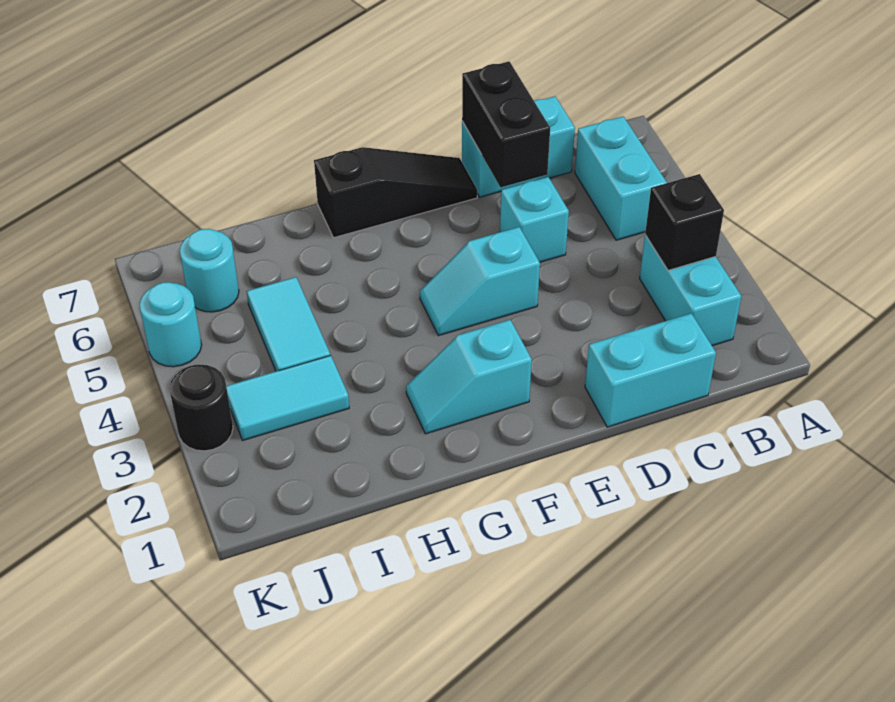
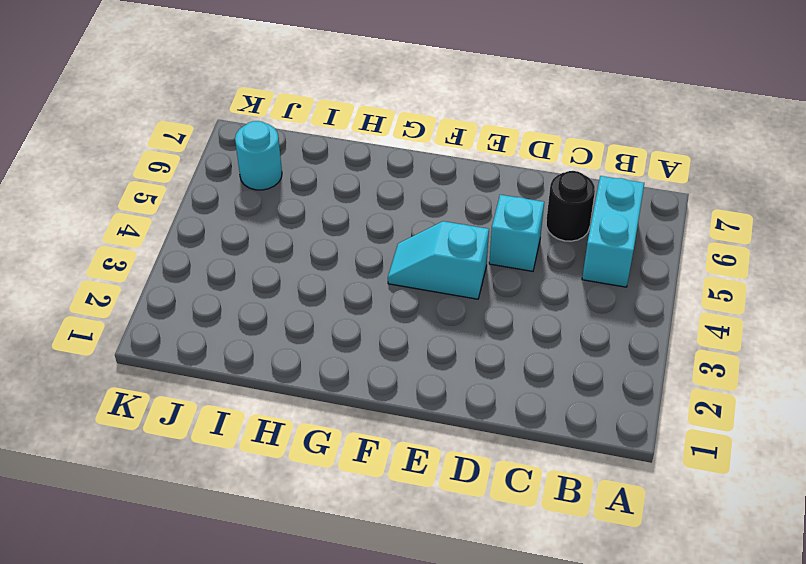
black round brick C6 level 1 -> black round brick K3 level 1
none -> cyan brick B2:B3 level 1
none -> cyan brick C1:D1 level 1
none -> cyan brick C7:D7 level 1

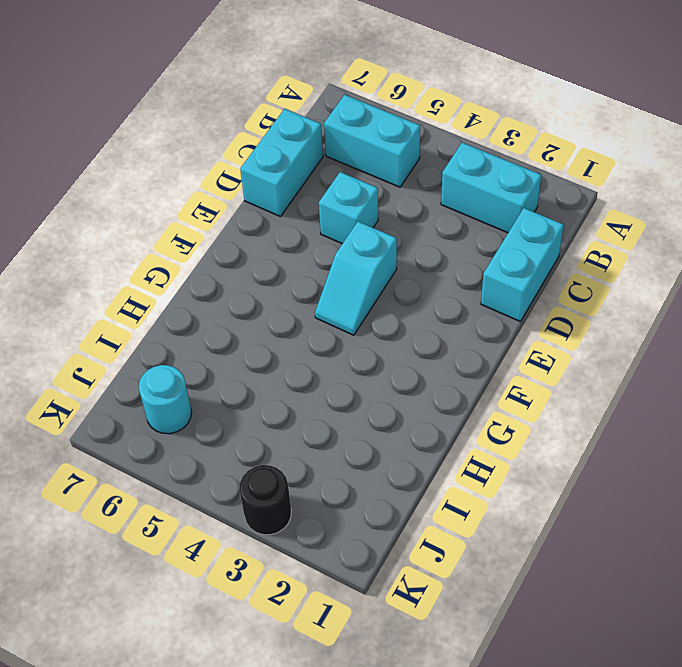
none -> black slope E7:G7 level 1 top G
none -> cyan slope F2:G2 level 1 top F
none -> cyan tile I3:J3 level 1

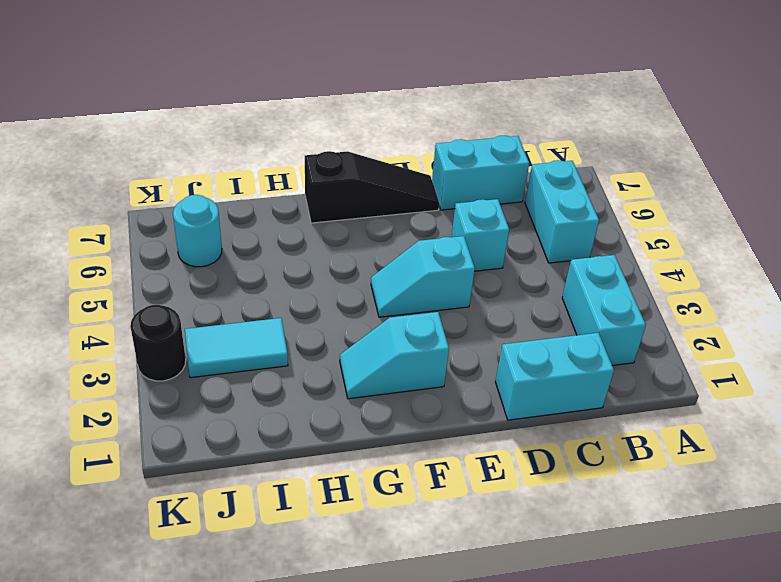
none -> cyan tile I4:I5 level 1
none -> cyan round brick K5 level 1
none -> black brick B3 level 2

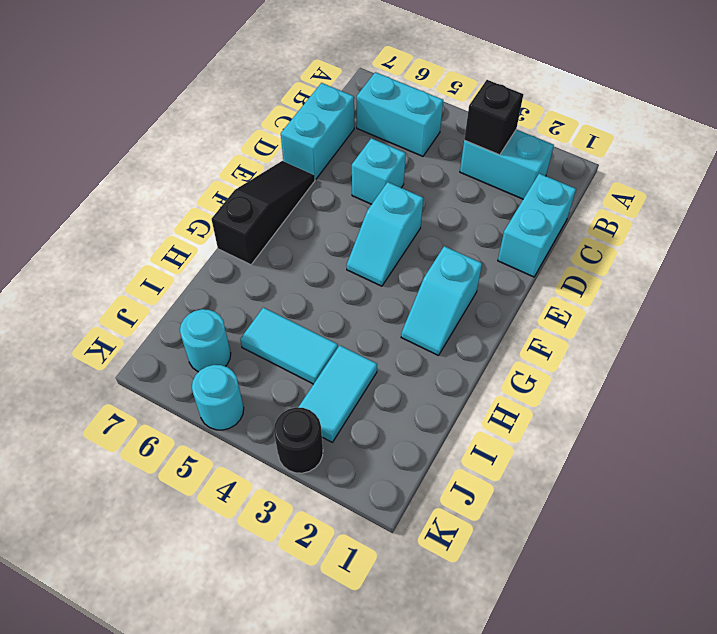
none -> black brick D6:D7 level 2

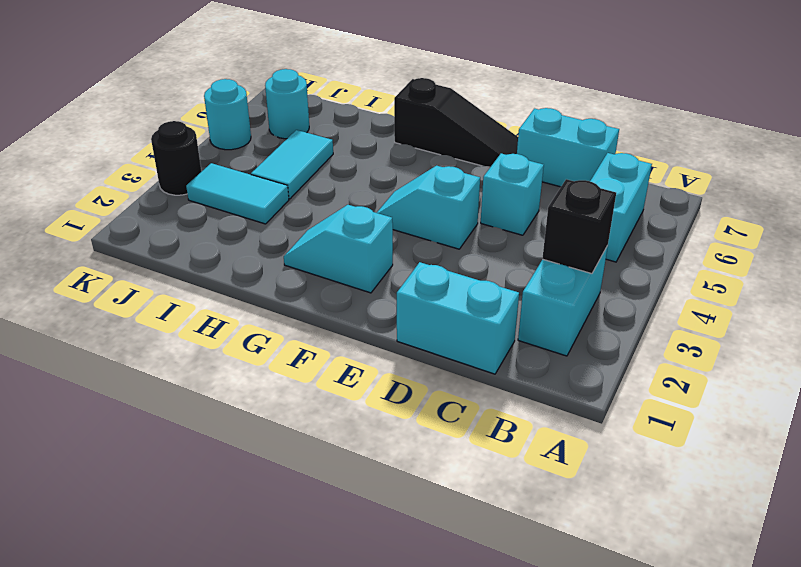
none -> black brick D6:D7 level 2

